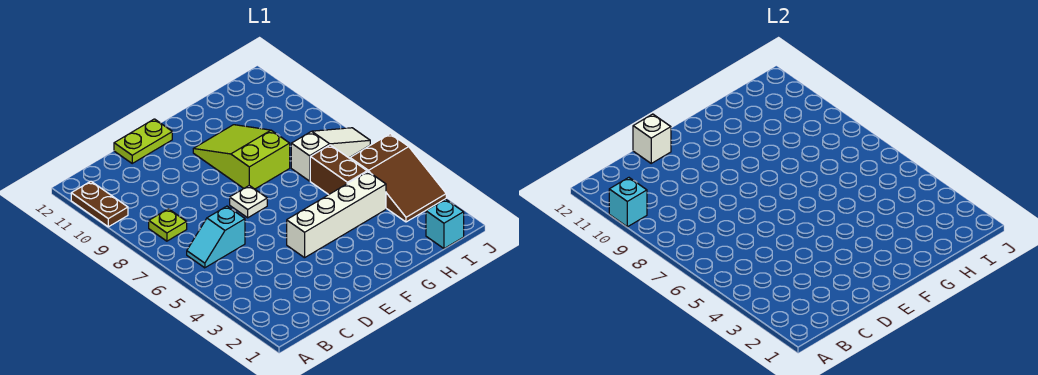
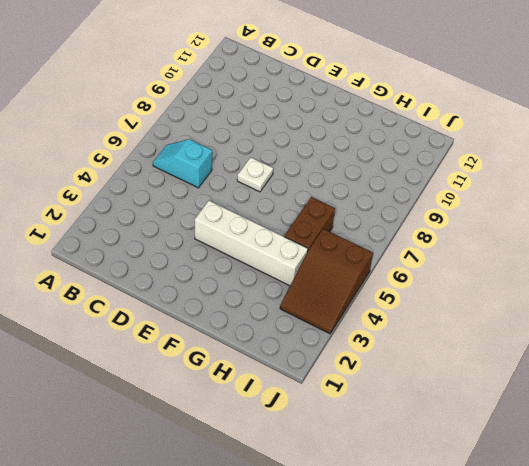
none -> brown plate A10:A11 level 1
none -> lime plate B8 level 1
none -> lime plate D12:E12 level 1

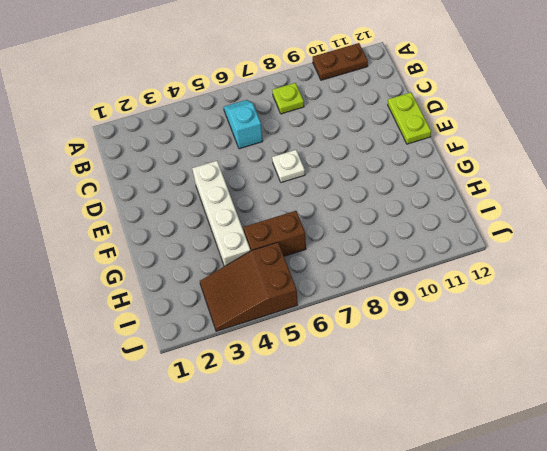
none -> lime slope F8:G10 level 1 top 8
none -> white slope H7:J7 level 1 top H
none -> cyan brick I1 level 1

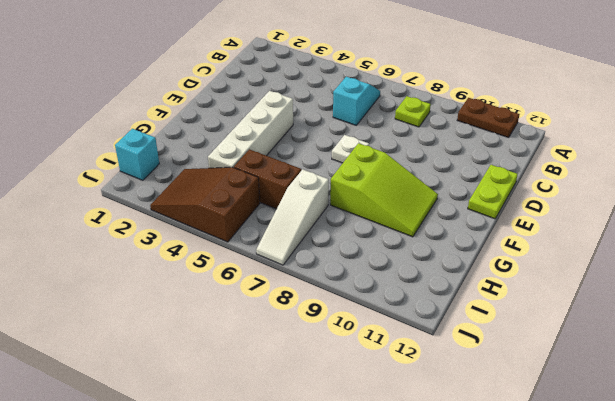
none -> cyan brick A10 level 2
none -> white brick D12 level 2

